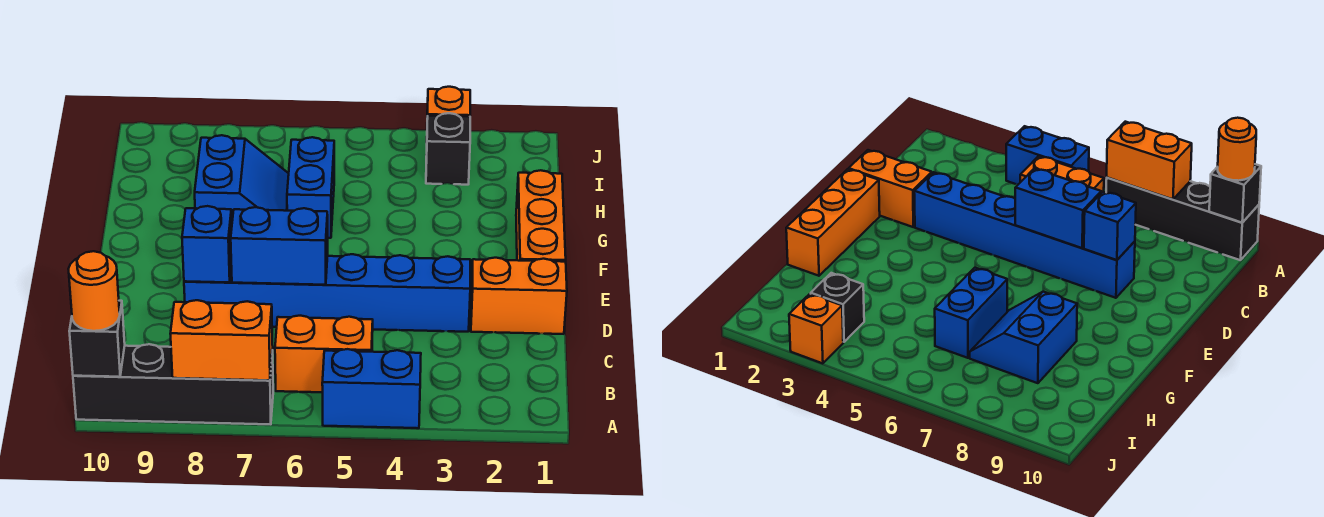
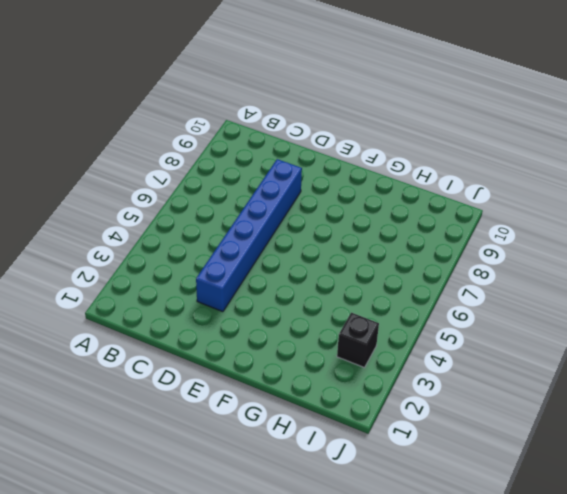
none -> blue brick A4:A5 level 1
none -> black brick A7:A10 level 1
none -> orange brick B5:B6 level 1

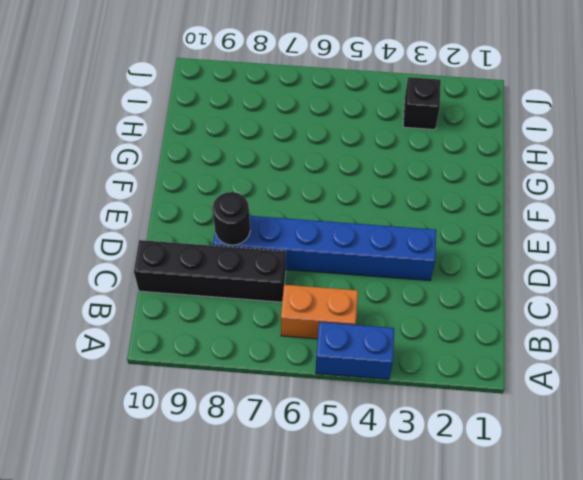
black brick C7:C10 level 1 -> black brick A7:A10 level 1
black round brick D8 level 2 -> blue brick D8 level 2
none -> orange brick D1:D2 level 1
none -> orange brick E1:G1 level 1
none -> blue brick G6:H6 level 1

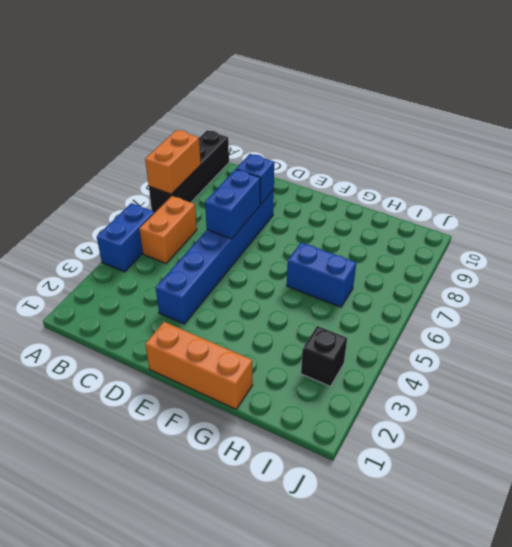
none -> orange brick D1:D2 level 1
none -> blue slope G7:H8 level 1 top 8
none -> orange brick J3 level 1

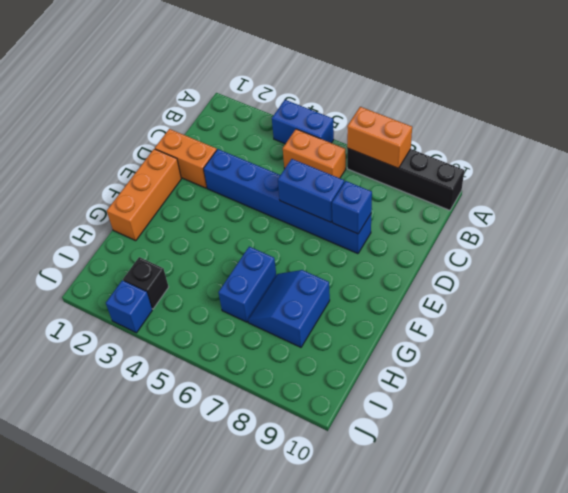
blue brick J3 level 1 -> orange brick J3 level 1
none -> black brick A10 level 2
none -> orange round brick A10 level 3

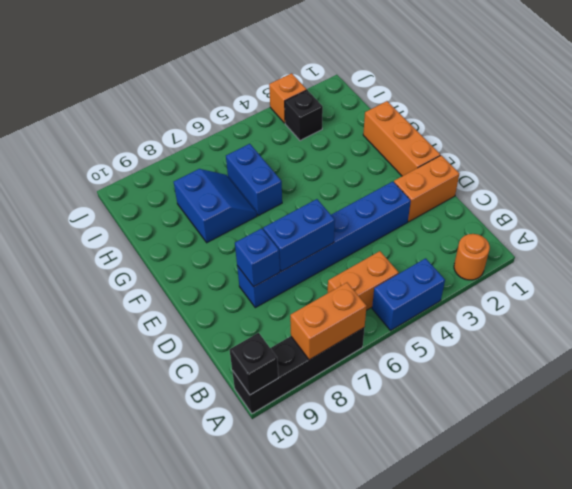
orange round brick A2 level 1 -> orange round brick A10 level 3

